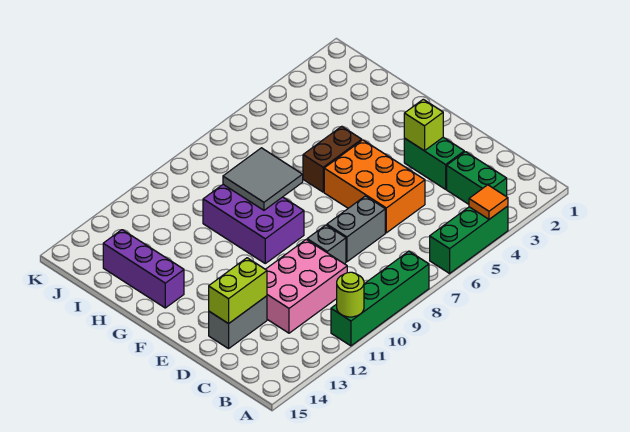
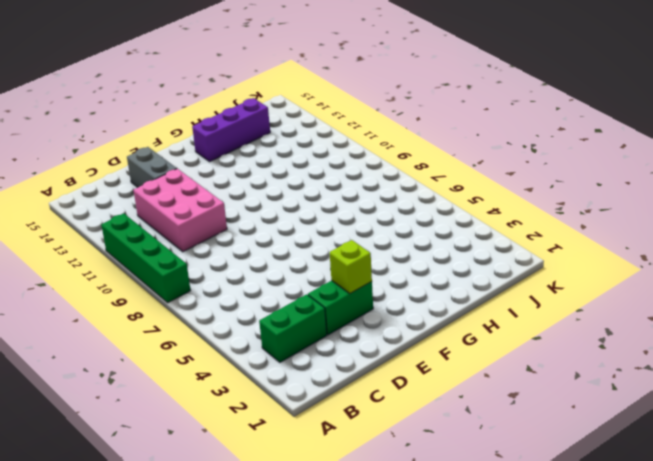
none -> green brick A4:A6 level 1
none -> orange brick D5:F6 level 1
none -> grey brick D7:D8 level 1

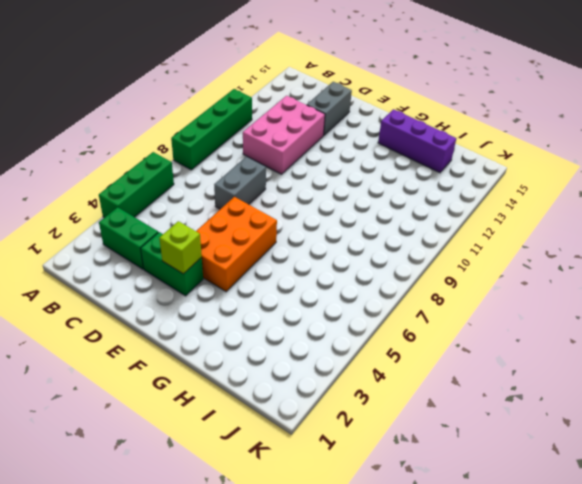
orange brick E4:F6 level 1 -> orange brick D5:F6 level 1
none -> grey brick D9 level 1
none -> purple brick F9:H10 level 1
none -> brown brick G5:G6 level 1

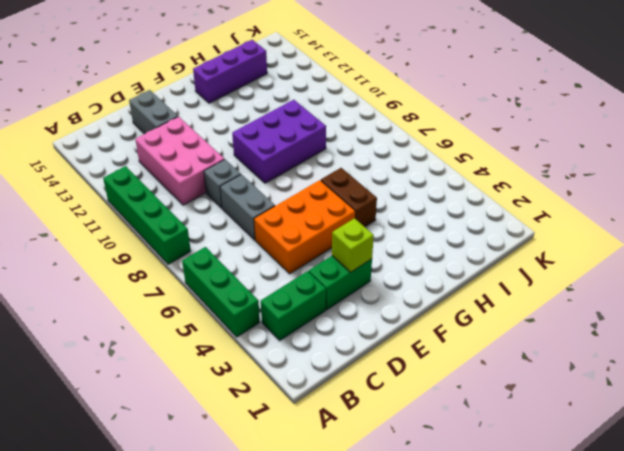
none -> orange tile A4 level 2
none -> lime round brick A11 level 2
none -> lime brick D13:D14 level 2

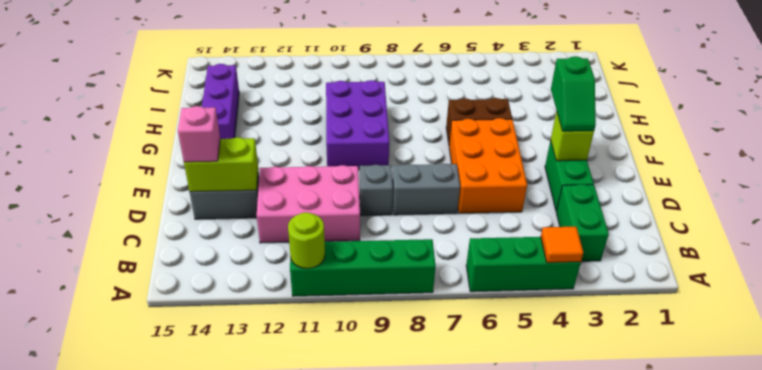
pink brick D14 level 3 -> none
green slope E3:F3 level 3 top F -> none
none -> grey tile G8:H9 level 2

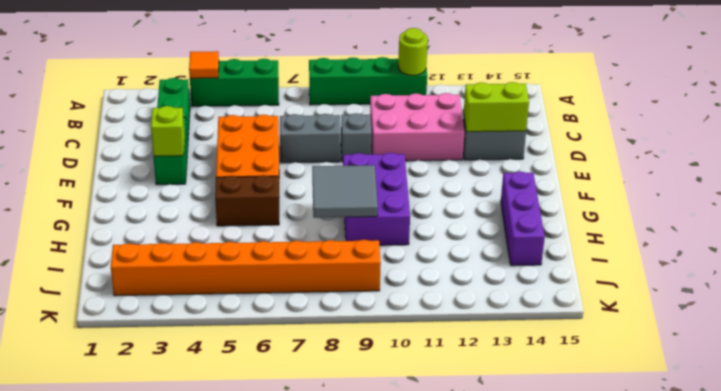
orange brick J2:J9 level 1 -> none

